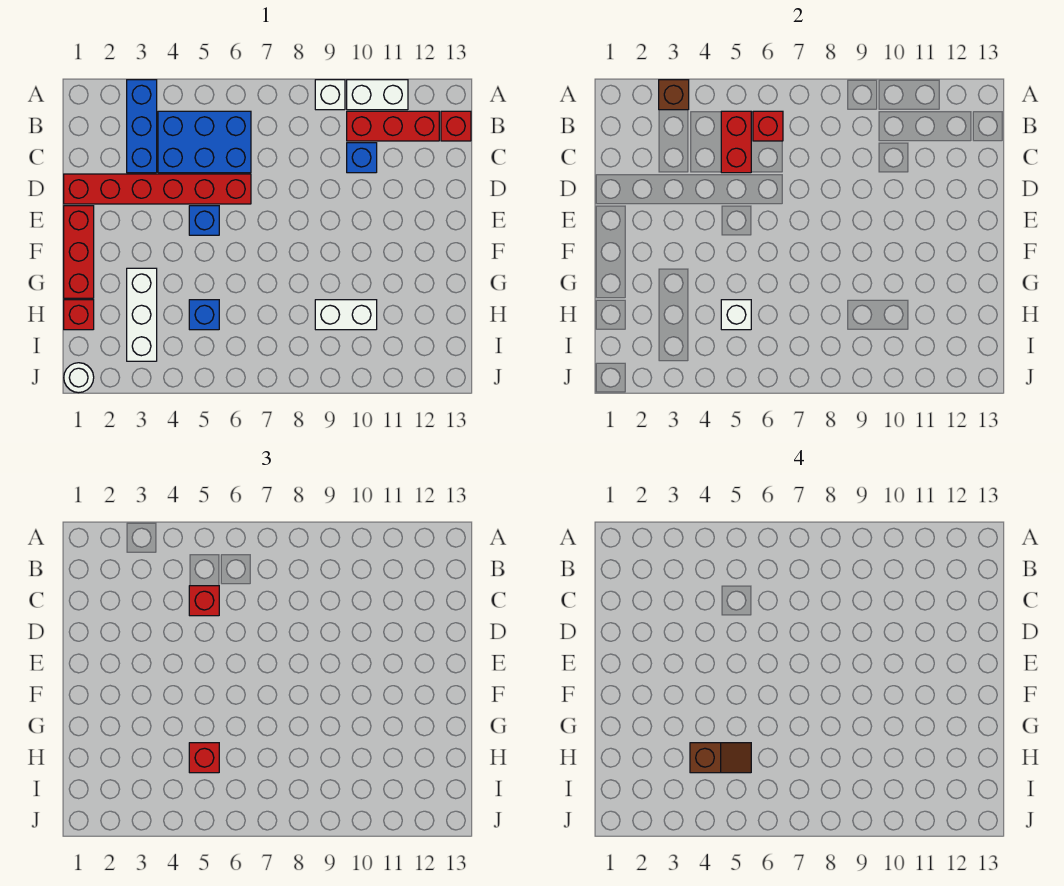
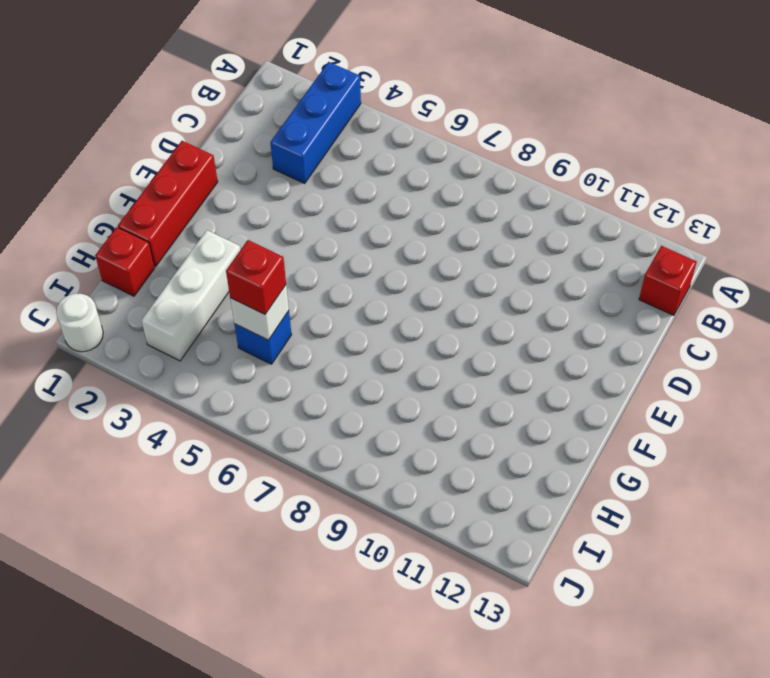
none -> white brick A9 level 1
none -> white brick A10:A11 level 1
none -> blue brick B4:C6 level 1

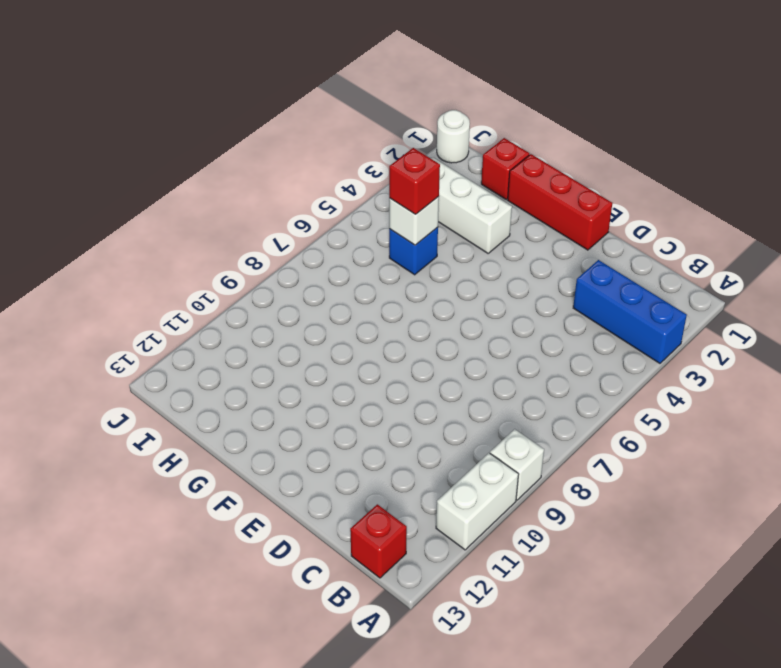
none -> blue brick B4:C6 level 1
none -> red brick B10:B12 level 1
none -> blue brick C10 level 1

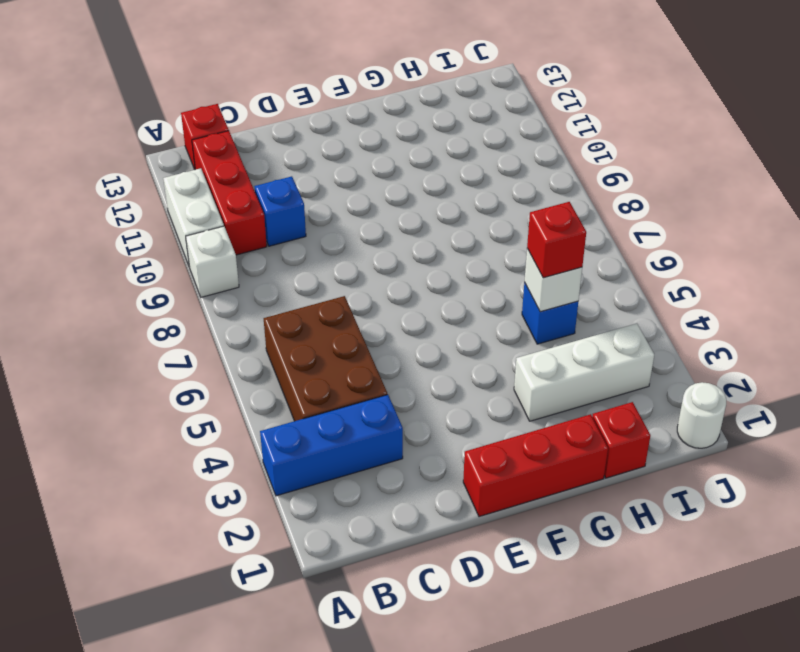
brown brick B4:C6 level 1 -> blue brick B4:C6 level 1
none -> red brick D1:D6 level 1
none -> blue brick E5 level 1
none -> white brick H9:H10 level 1

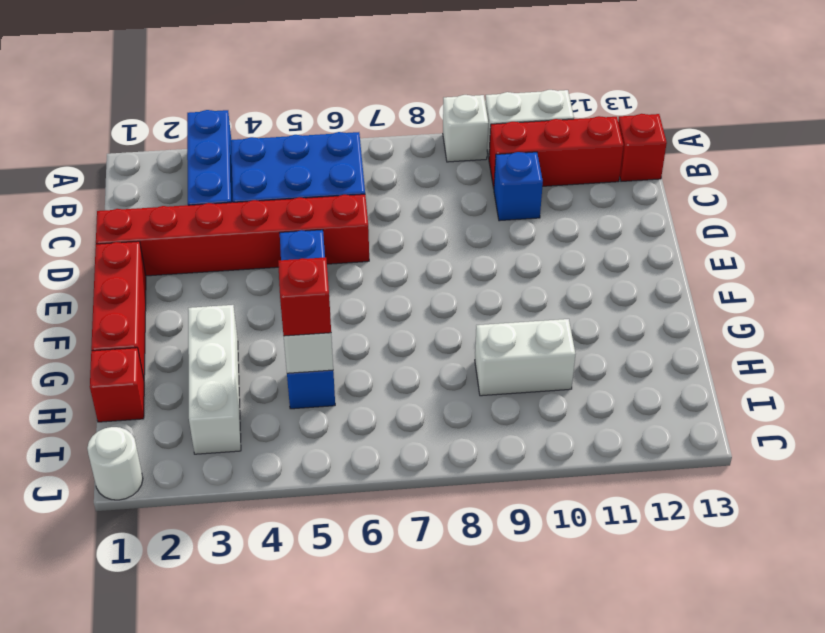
none -> brown brick A3 level 2
none -> red brick B5:C5 level 2
none -> red brick B6 level 2

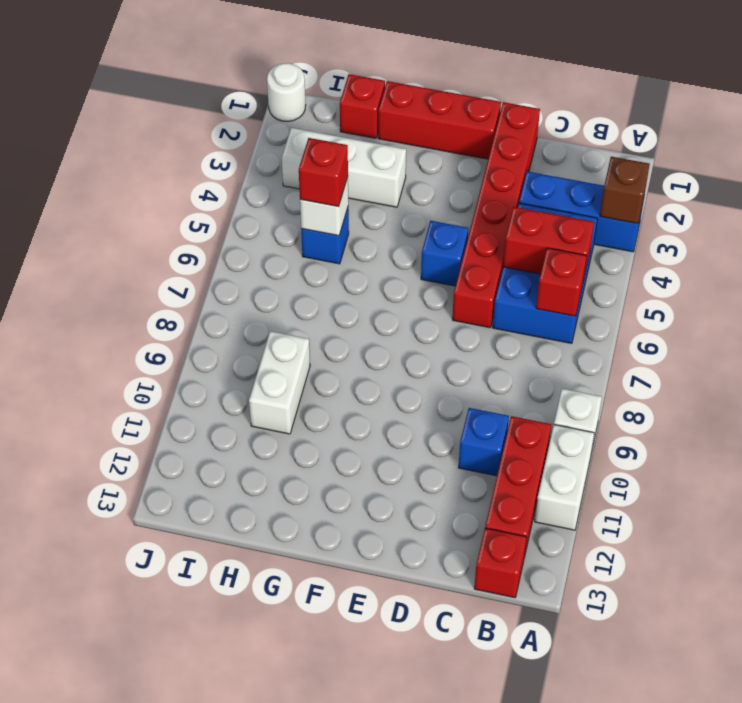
none -> red brick C5 level 3
none -> brown slope H4:H5 level 4 top 4

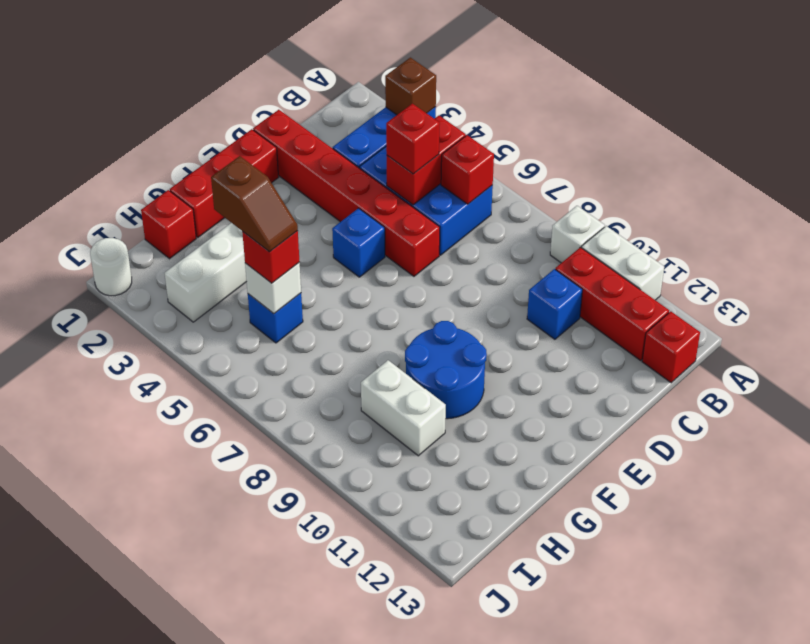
blue round brick F9:G10 level 1 -> none

